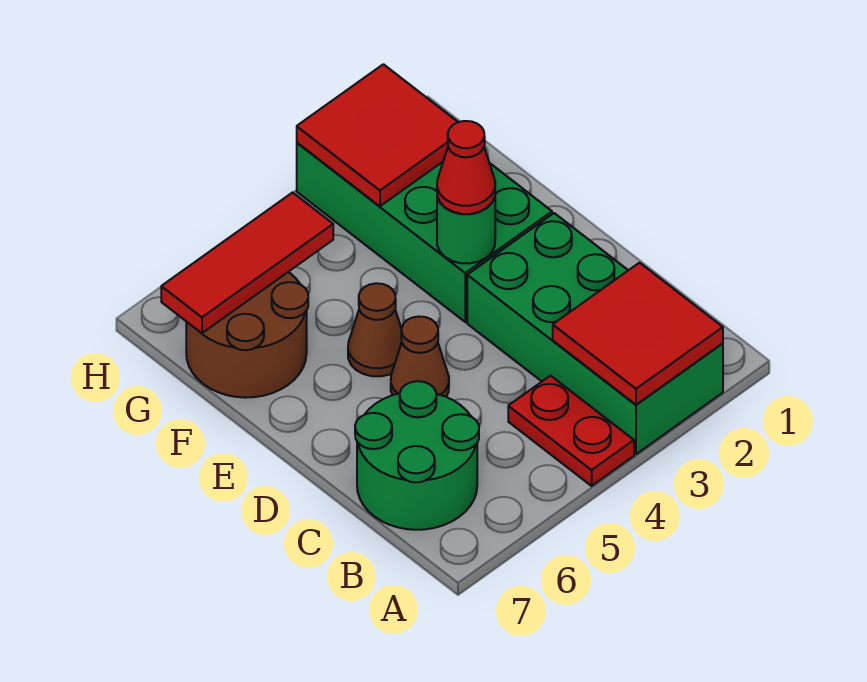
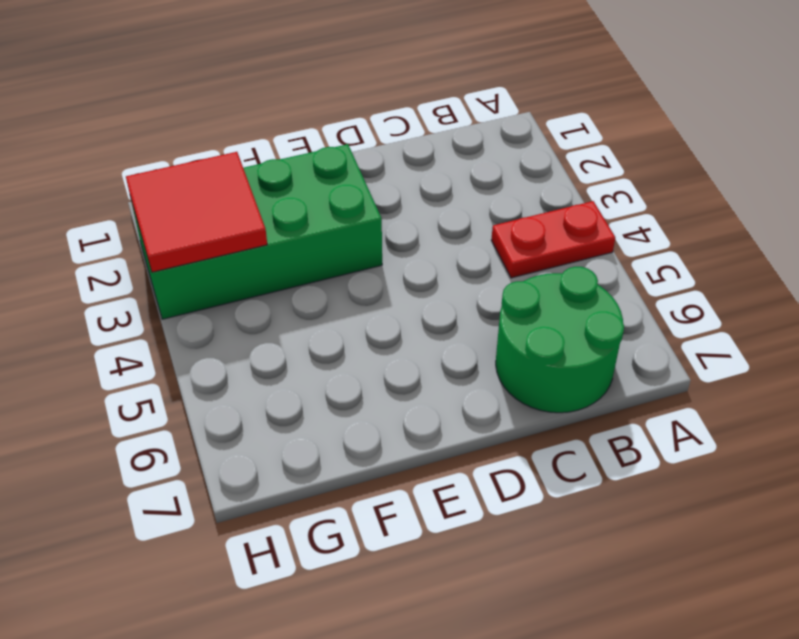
none -> green brick A2:D3 level 1
none -> brown cone D5 level 1
none -> brown cone E5 level 1

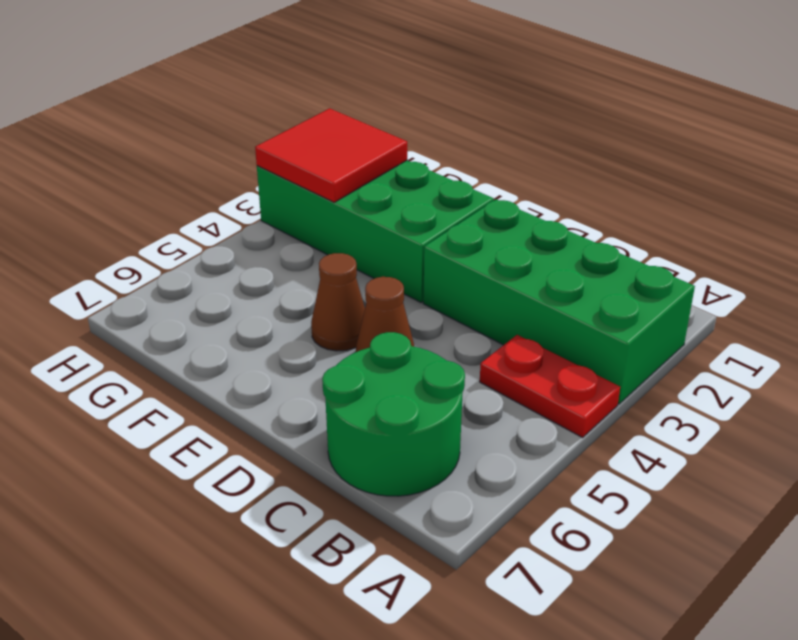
none -> brown round brick F6:G7 level 1
none -> red tile A2:B3 level 2
none -> green round brick E3 level 2

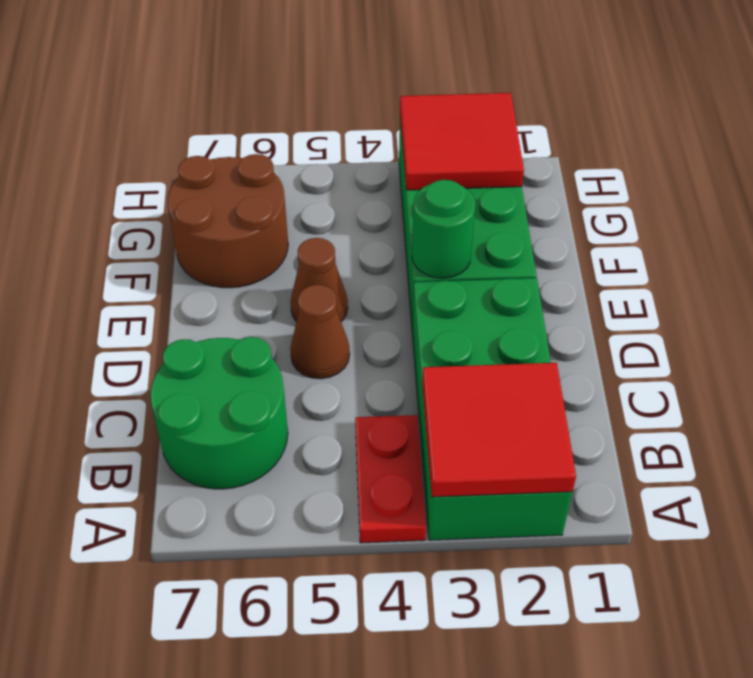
none -> red tile G5:G7 level 2
none -> red cone E3 level 3

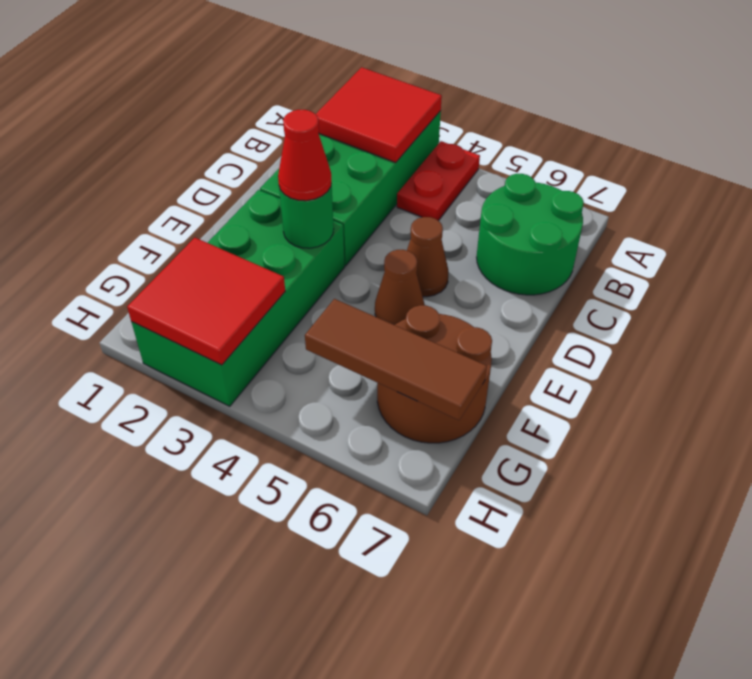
brown tile G5:G7 level 2 -> red tile G5:G7 level 2

